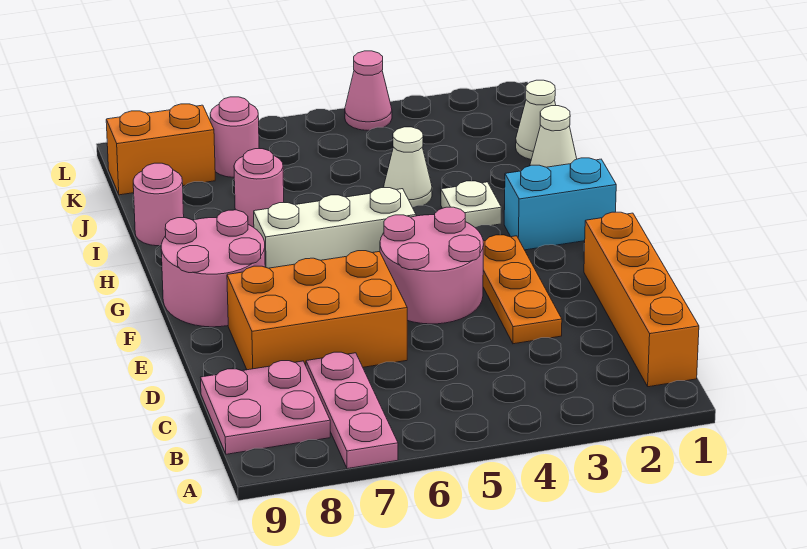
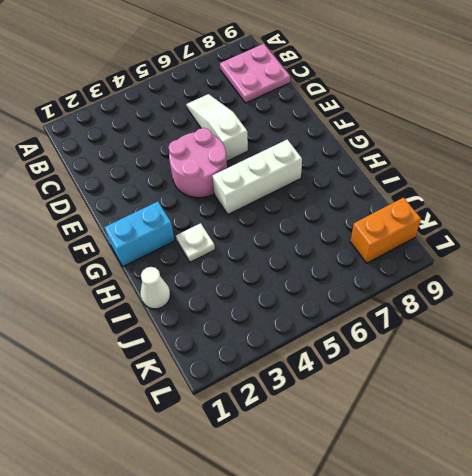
white slope C6:E6 level 1 top E -> orange brick D6:E8 level 1
none -> pink plate A7:C7 level 1
none -> orange brick B1:E1 level 1
none -> orange plate D3:F3 level 1

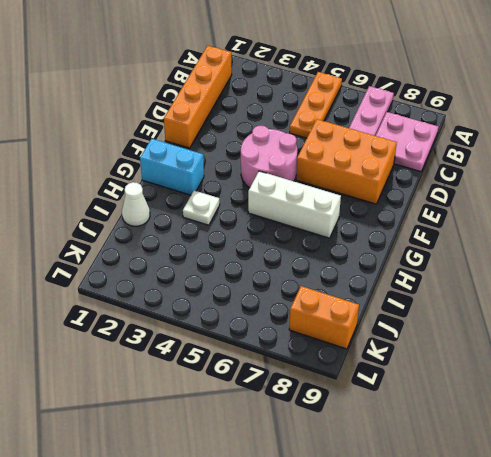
orange plate A5:C5 level 1 -> orange plate D3:F3 level 1
none -> pink round brick F8:G9 level 1
none -> white cone I4 level 1
none -> pink round brick I7 level 1

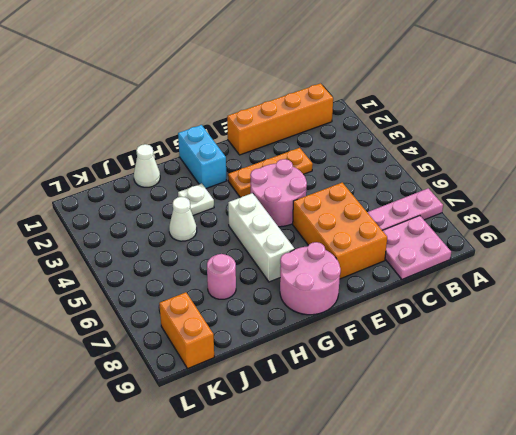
none -> pink round brick I9 level 1
none -> white cone J1 level 1
none -> pink round brick K7 level 1

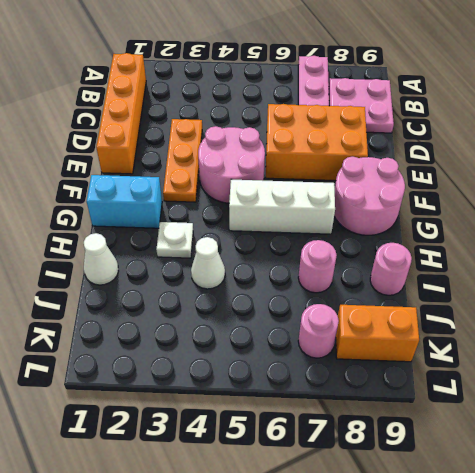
none -> white cone J1 level 1
none -> pink cone L4 level 1

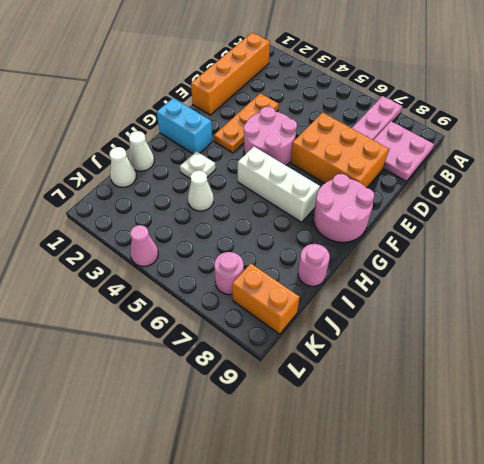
none -> pink round brick I7 level 1

